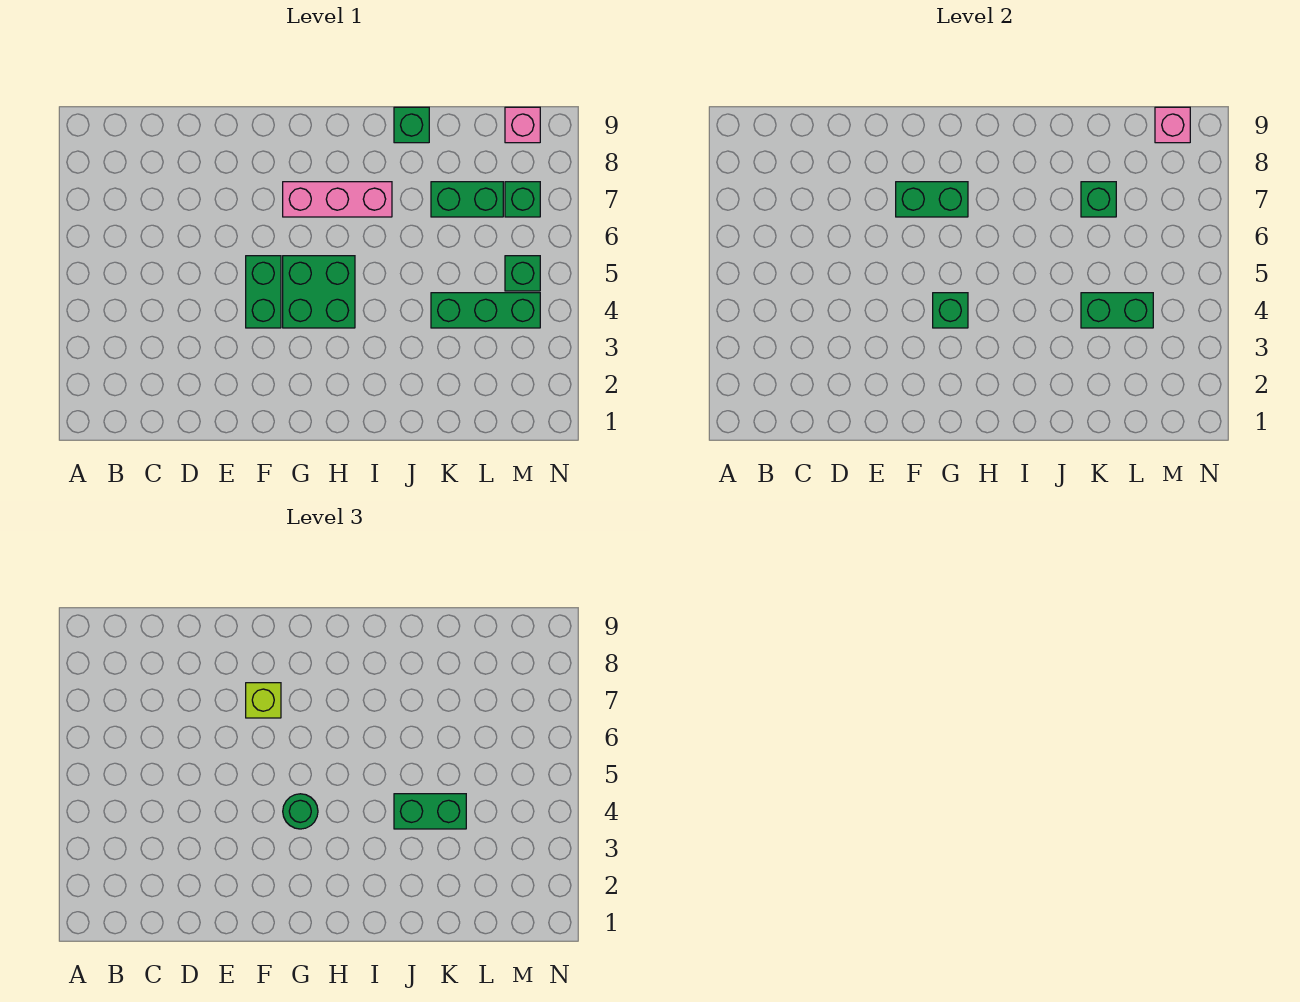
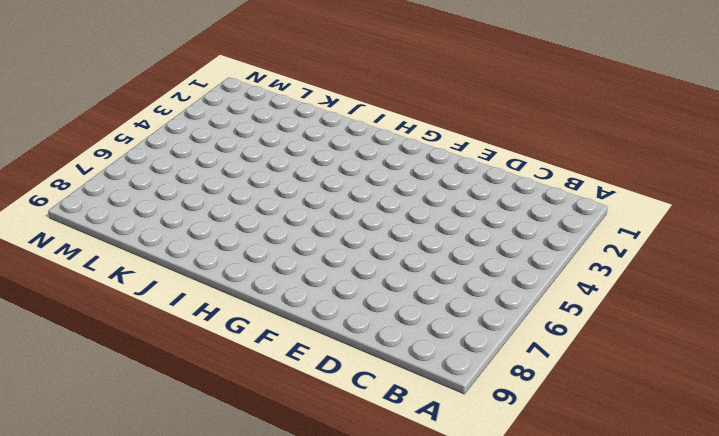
none -> green brick F4:F5 level 1
none -> green brick G4:H5 level 1
none -> pink brick G7:I7 level 1

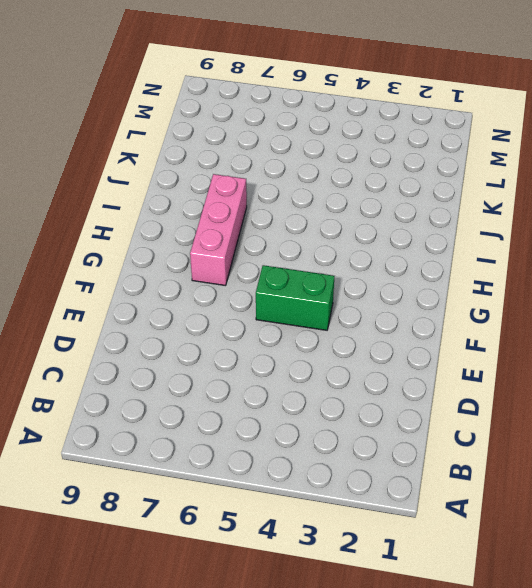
none -> green brick G4:H5 level 1
none -> green brick J9 level 1
none -> green brick K4:M4 level 1

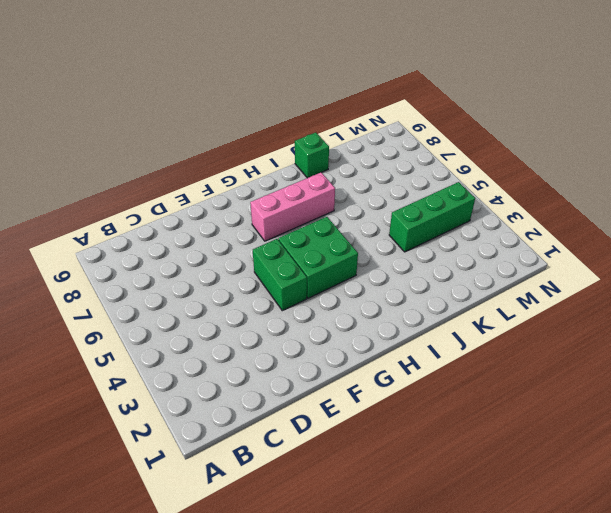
none -> green brick K7:L7 level 1
none -> green brick M5 level 1
none -> green brick M7 level 1

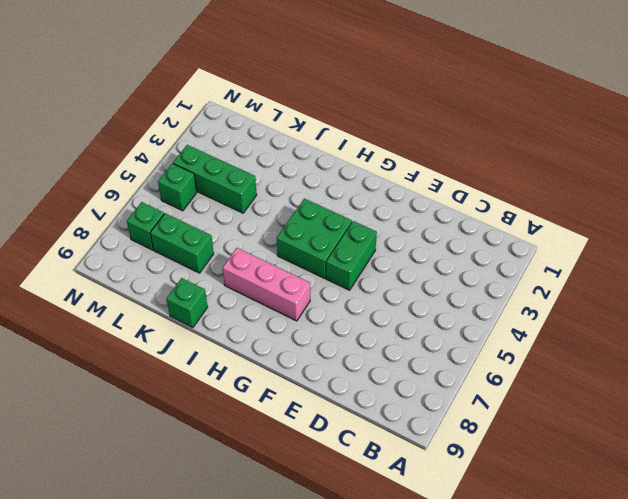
none -> pink brick M9 level 1
none -> green brick F7:G7 level 2
none -> green brick G4 level 2

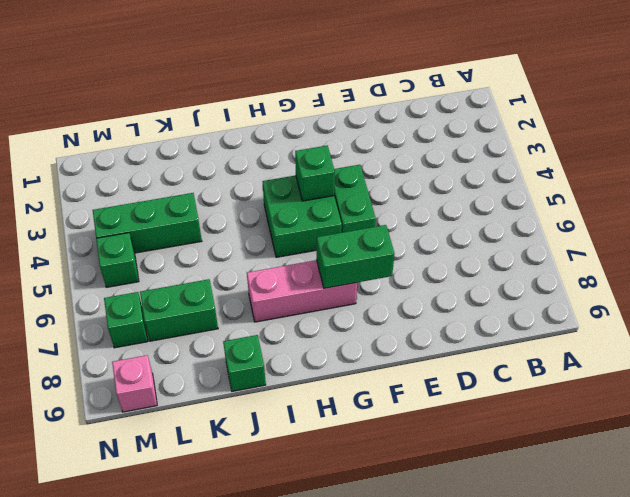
none -> green brick K4:L4 level 2
none -> green brick K7 level 2
none -> pink brick M9 level 2

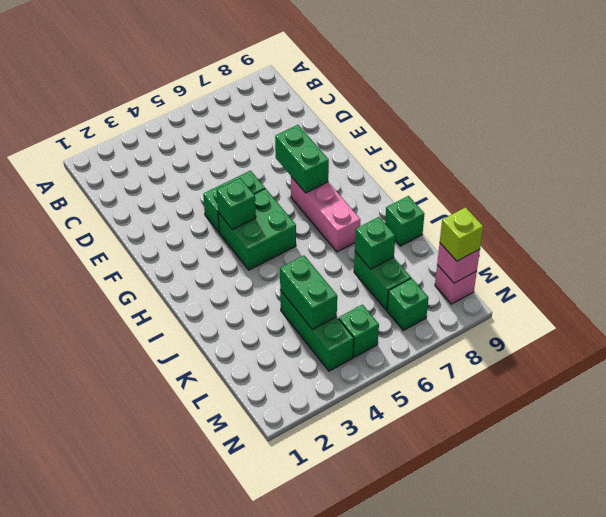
lime brick M9 level 3 -> lime brick F7 level 3
none -> green round brick G4 level 3
none -> green brick J4:K4 level 3

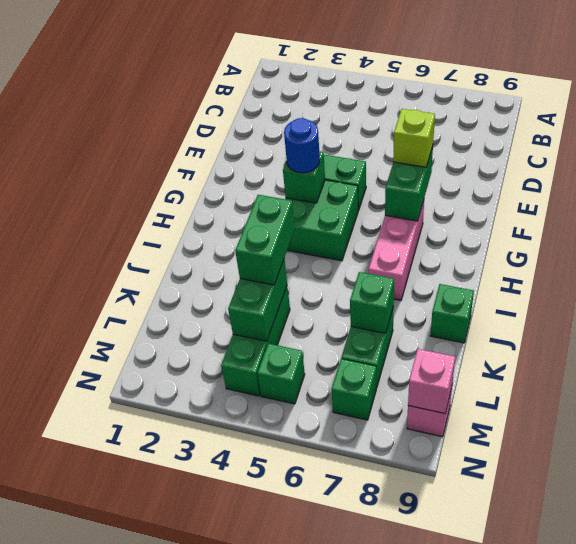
blue round brick G4 level 3 -> green round brick G4 level 3

